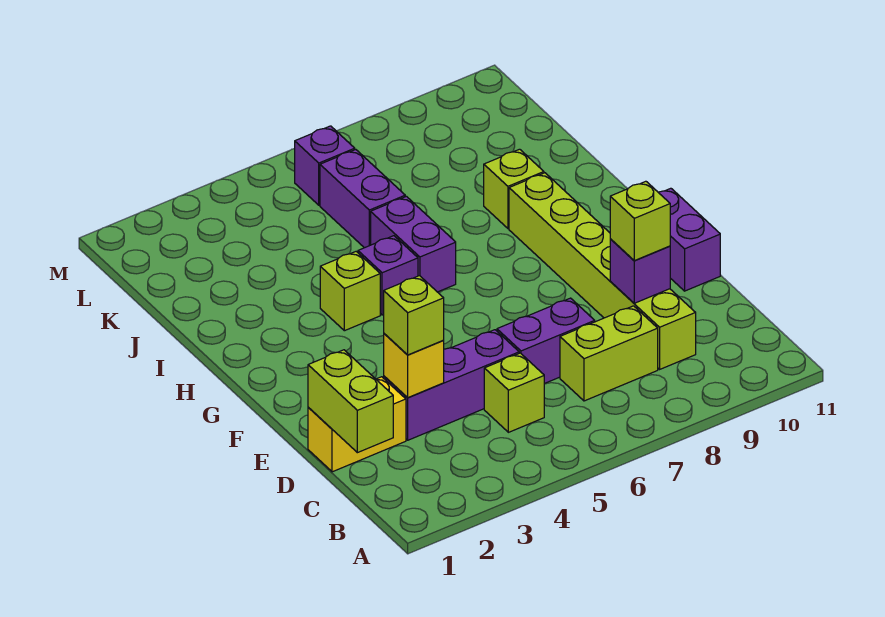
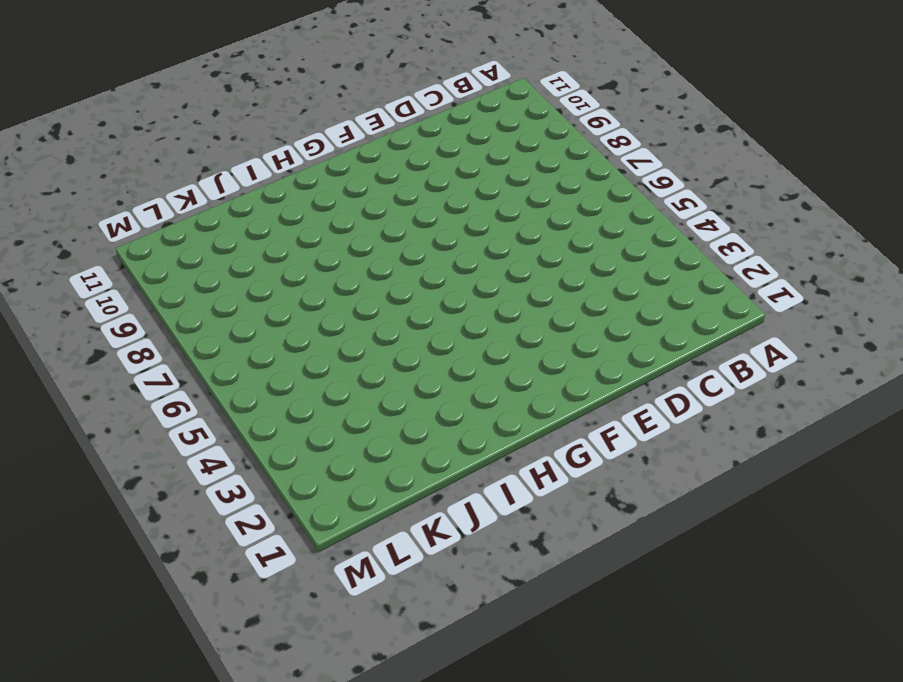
none -> lime brick C5 level 1
none -> lime brick C7:C8 level 1
none -> lime brick C9:H9 level 1

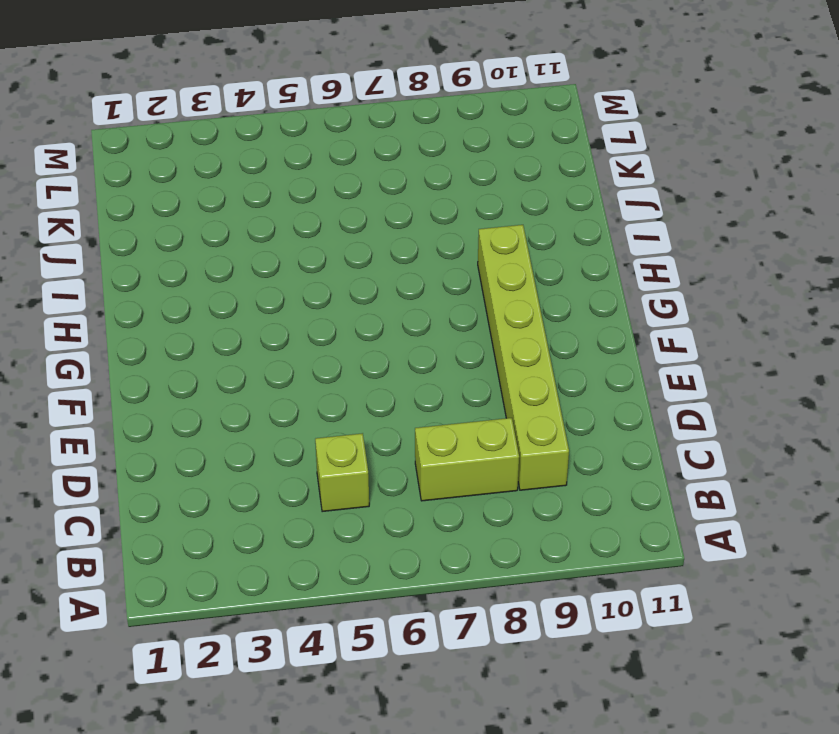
none -> yellow brick D1:D2 level 1
none -> purple brick D3:D5 level 1
none -> purple brick D6:D7 level 1

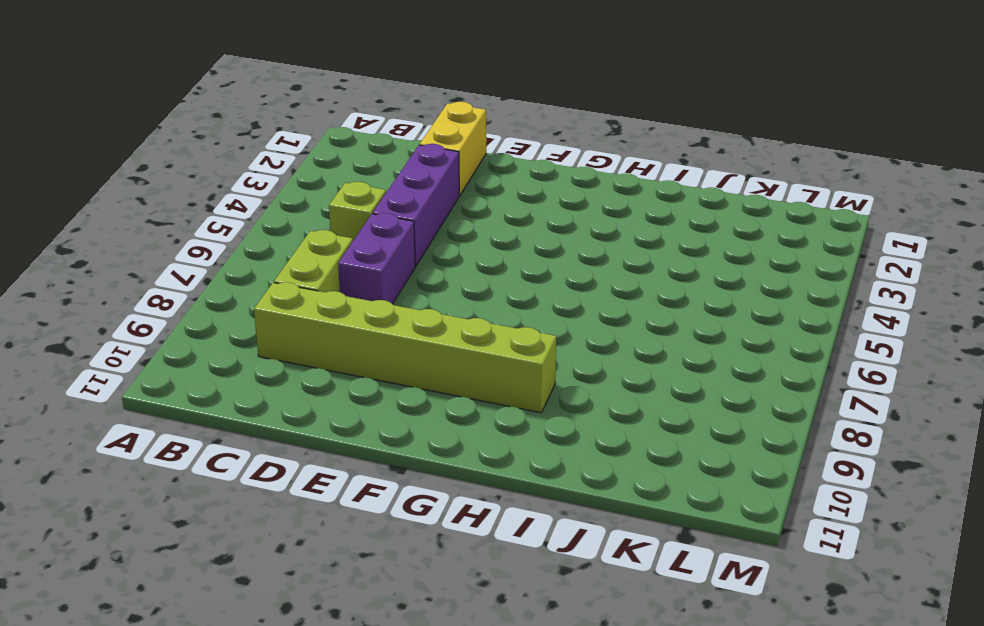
none -> purple brick E11:F11 level 1
none -> lime brick H4 level 1
none -> purple brick H5 level 1

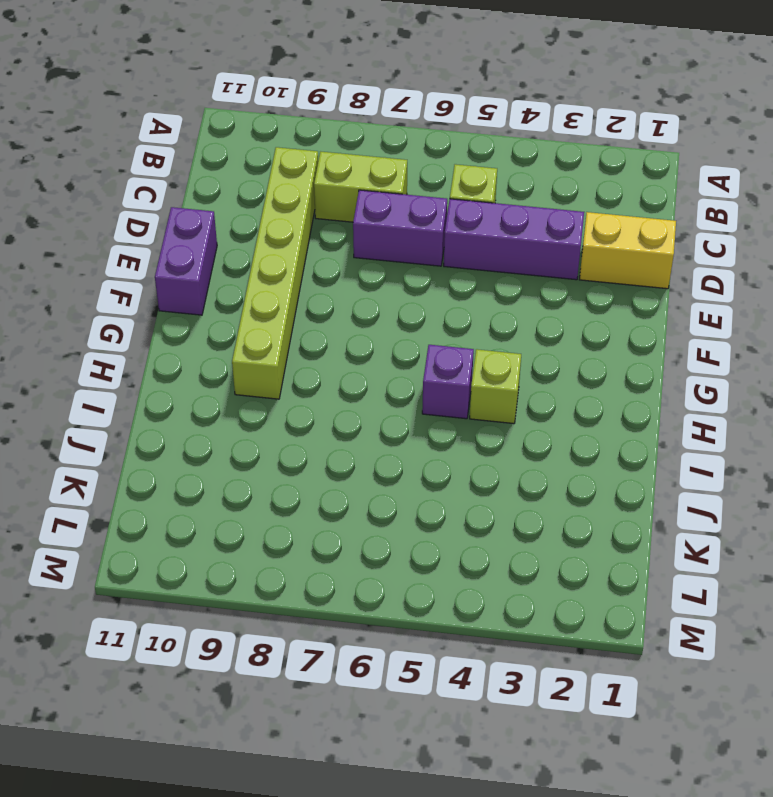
none -> purple brick H6:I6 level 1
none -> lime brick I9 level 1
none -> purple brick J6:K6 level 1

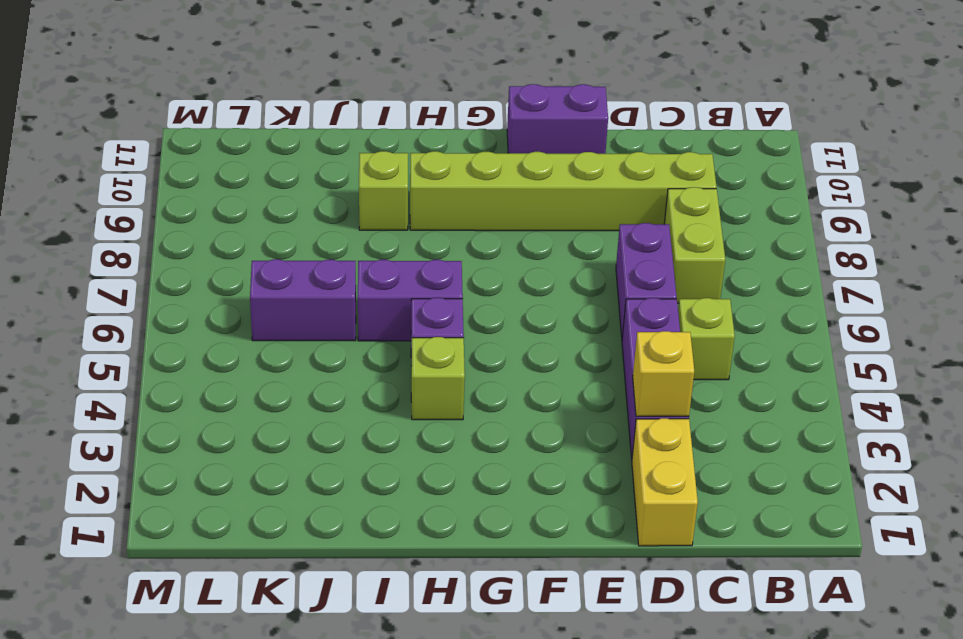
none -> purple brick L6 level 1
none -> lime brick C1:D1 level 2
none -> purple brick D9 level 2

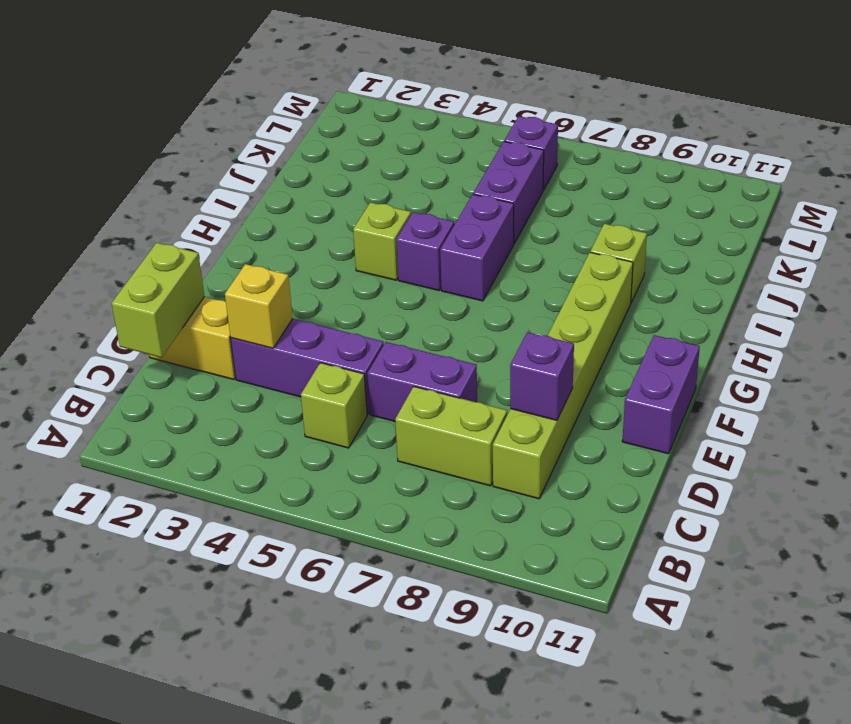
none -> lime brick D3 level 3
none -> lime brick D9 level 3

